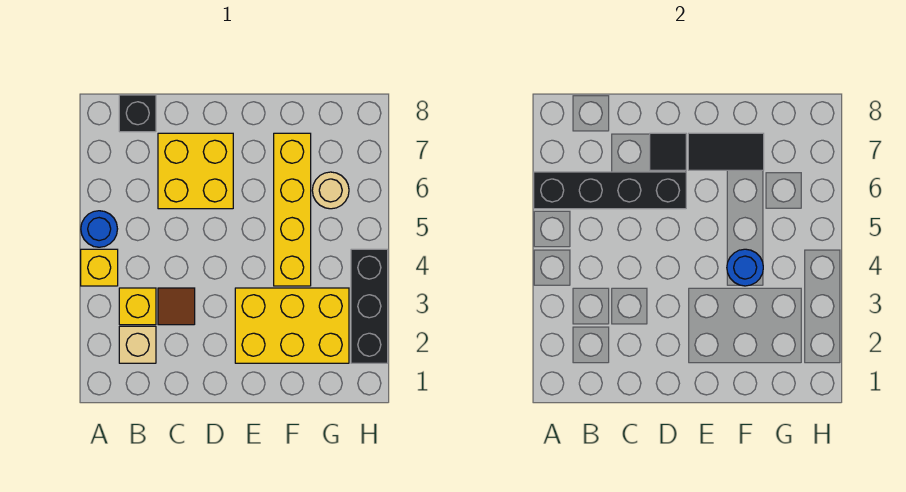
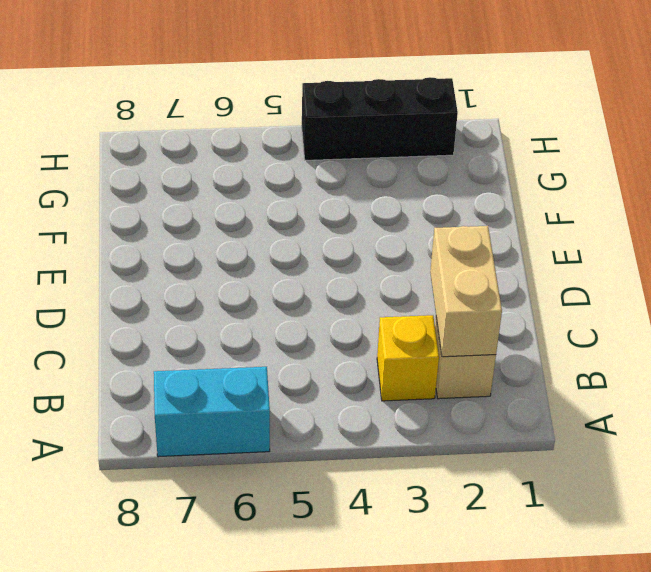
cyan brick A6:A7 level 1 -> none
tan brick B2:C2 level 2 -> none
none -> yellow brick A4 level 1
none -> blue round brick A5 level 1
none -> black brick B8 level 1

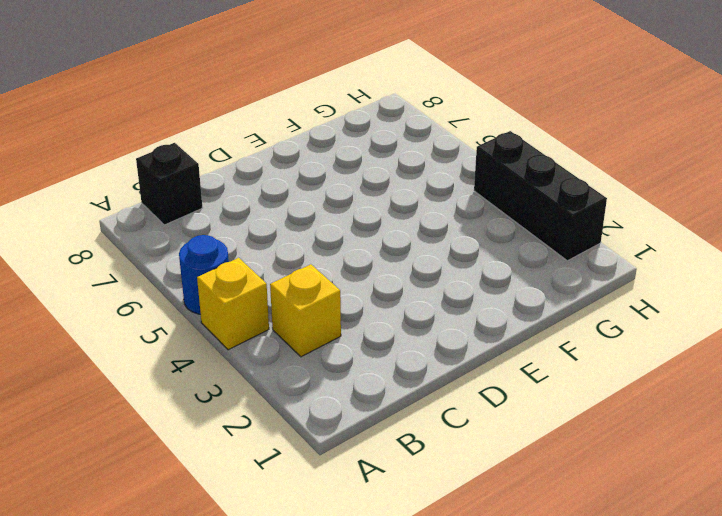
none -> tan brick B2 level 1
none -> brown tile C3 level 1
none -> yellow brick C6:D7 level 1

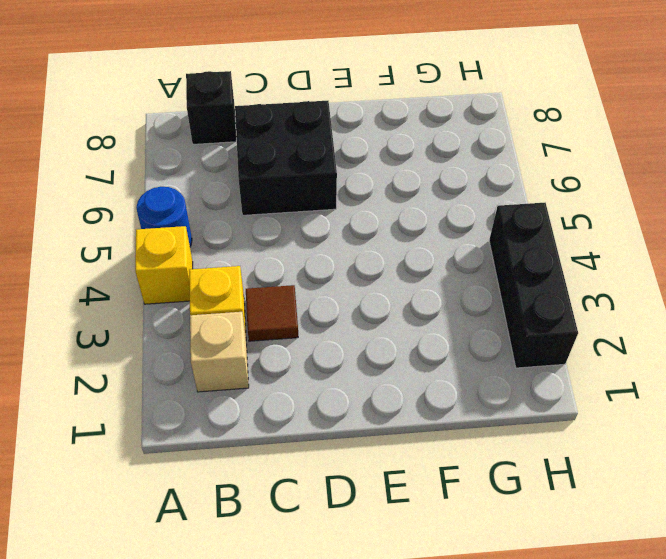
black brick C6:D7 level 1 -> yellow brick C6:D7 level 1
none -> yellow brick E2:G3 level 1
none -> yellow brick F4:F7 level 1
none -> tan round brick G6 level 1

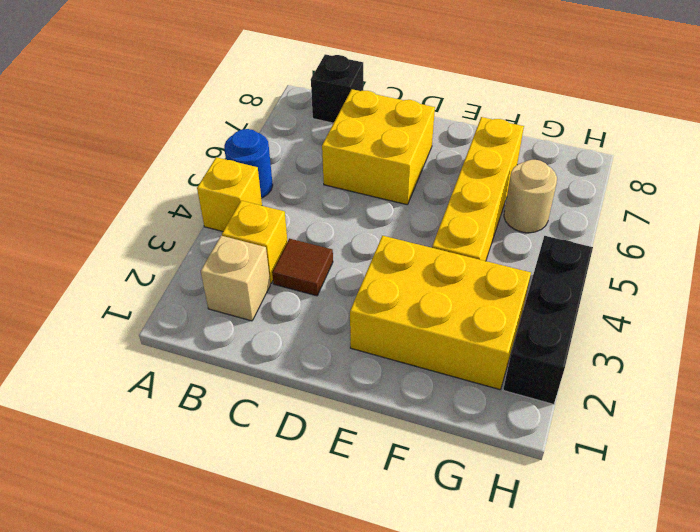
none -> black brick A6:D6 level 2
none -> black tile D7 level 2
none -> black tile E7:F7 level 2

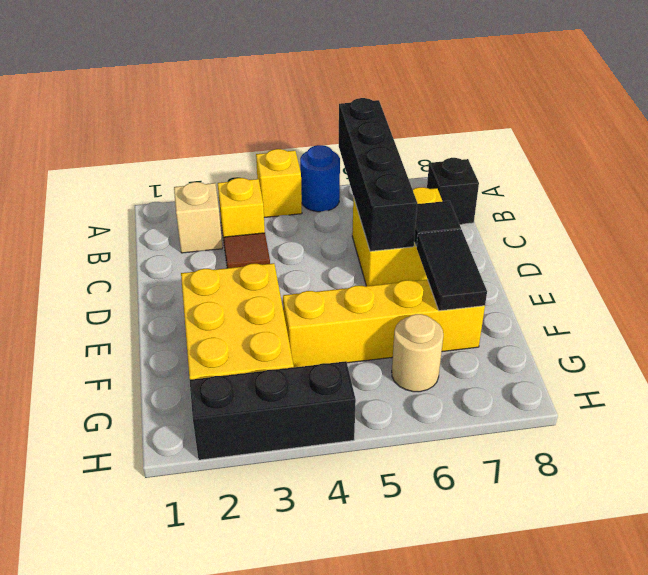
none -> blue round brick F4 level 2

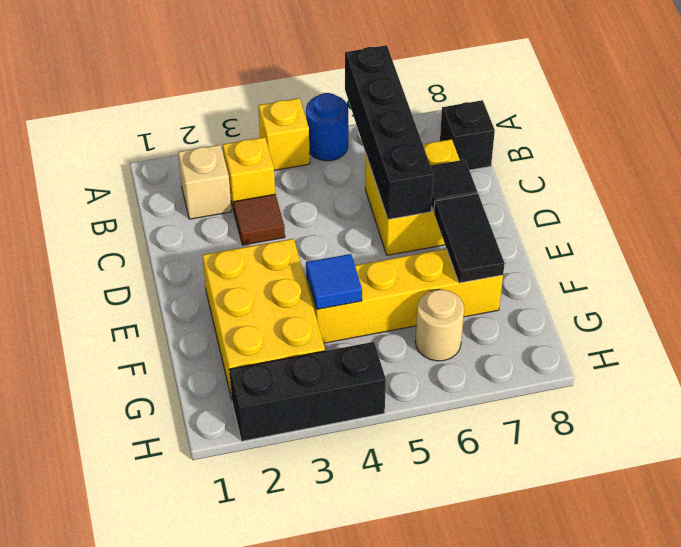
blue tile F4 level 2 -> blue round brick F4 level 2

